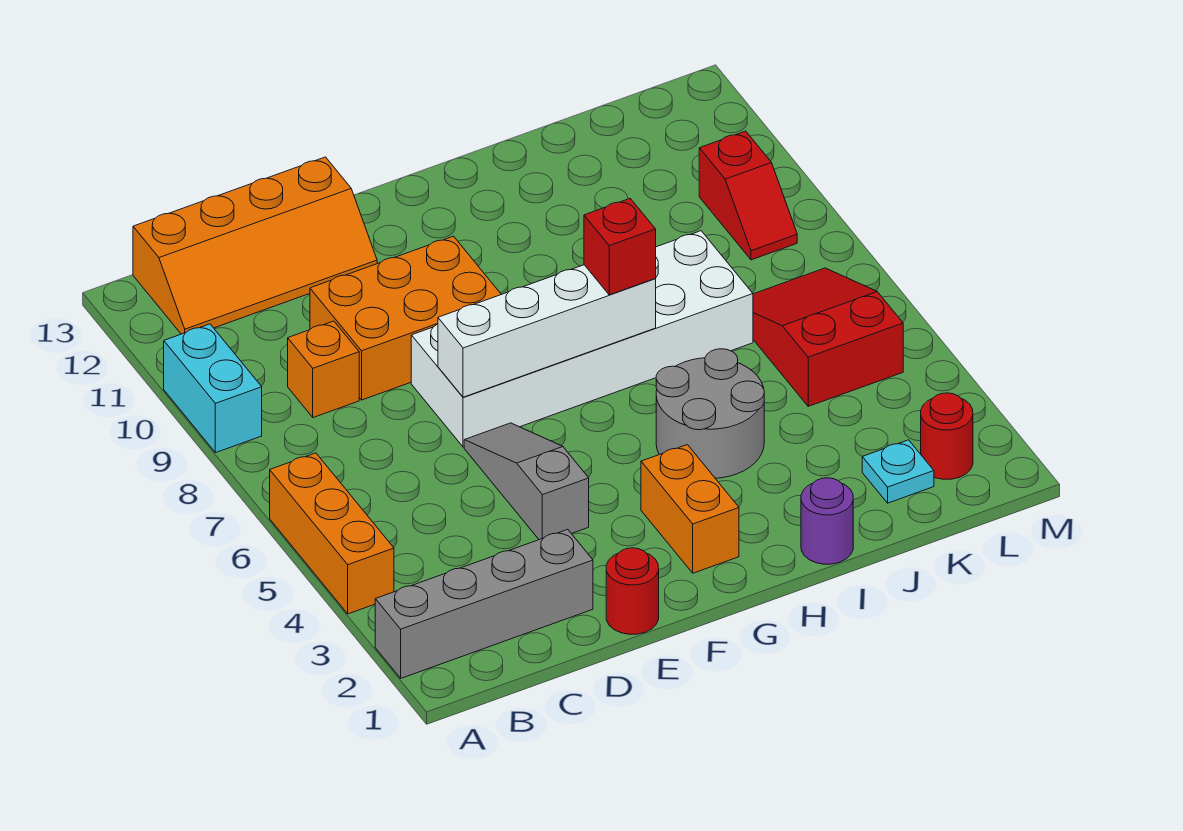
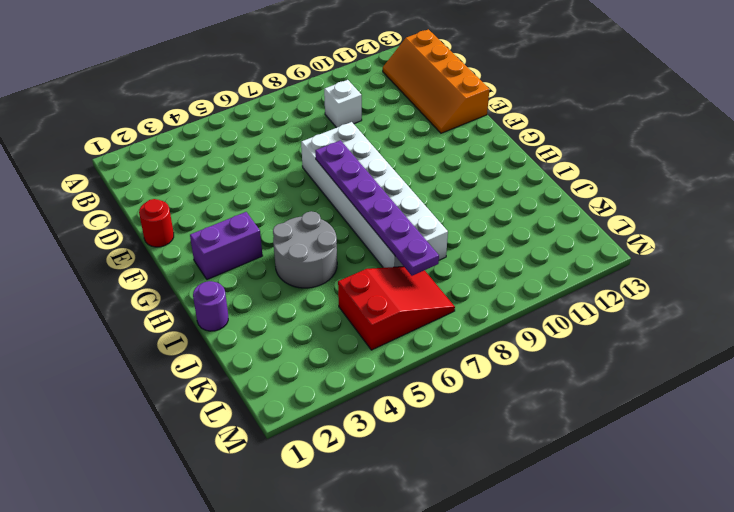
white brick C9 level 1 -> orange brick C9 level 1
purple plate F7:K7 level 2 -> white brick E7:H7 level 2
purple brick G2:G3 level 1 -> orange brick G2:G3 level 1
none -> grey brick A2:D2 level 1
none -> orange brick A4:A6 level 1
none -> cyan brick A9:A10 level 1

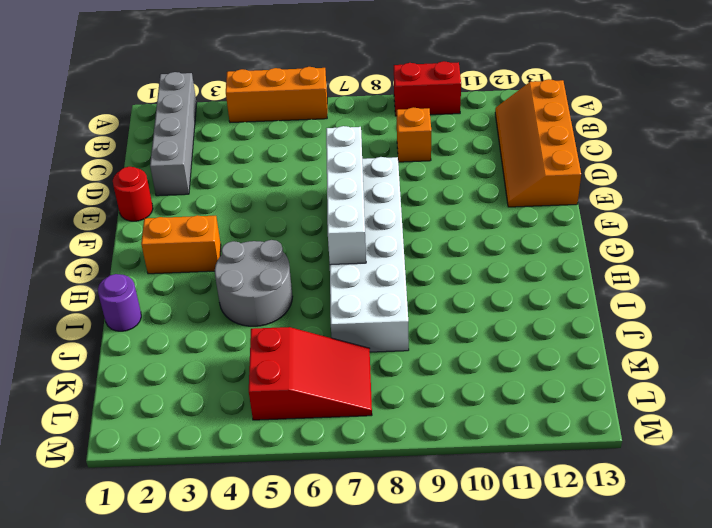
red brick A9:A10 level 1 -> cyan brick A9:A10 level 1
none -> orange brick D9:F10 level 1
none -> grey slope E4:E6 level 1 top 4
none -> cyan plate K2 level 1

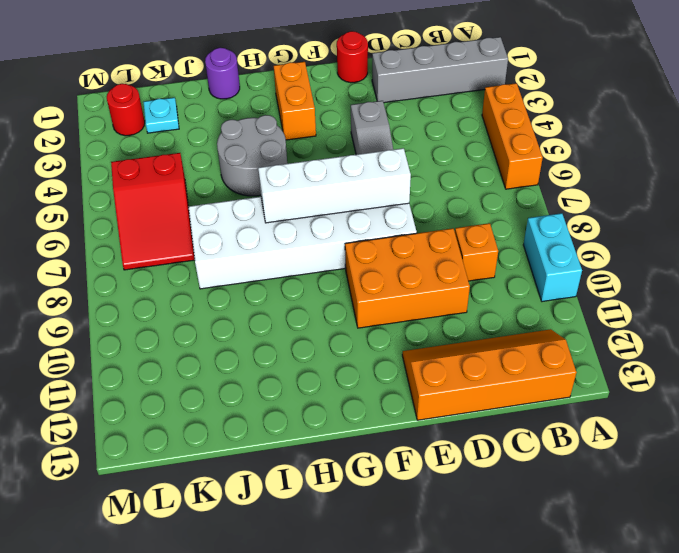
none -> red slope L9:L10 level 1 top 10
none -> red brick H7 level 3

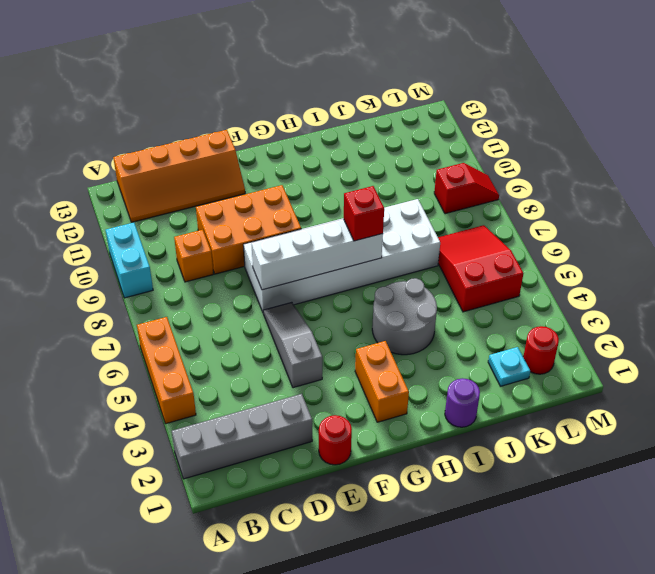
red slope L9:M9 level 1 top L -> red slope L9:L10 level 1 top 10

